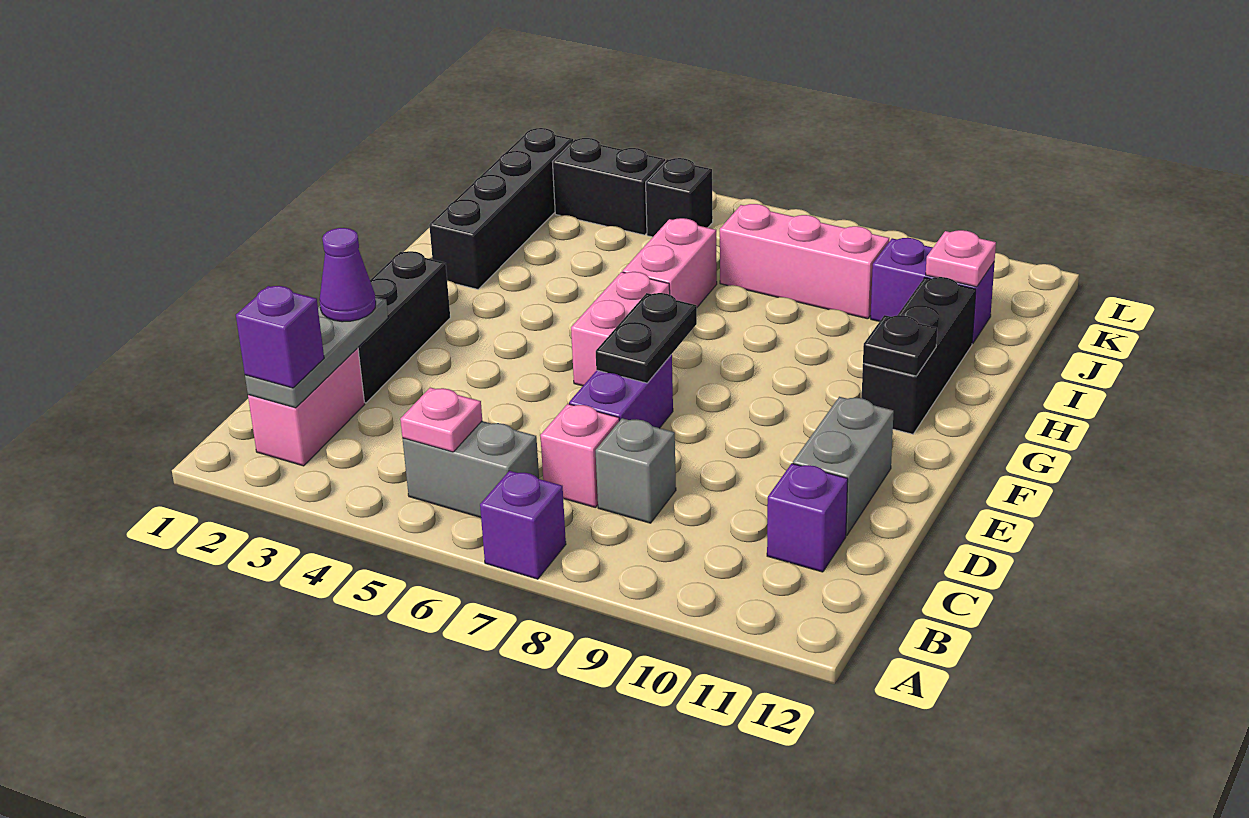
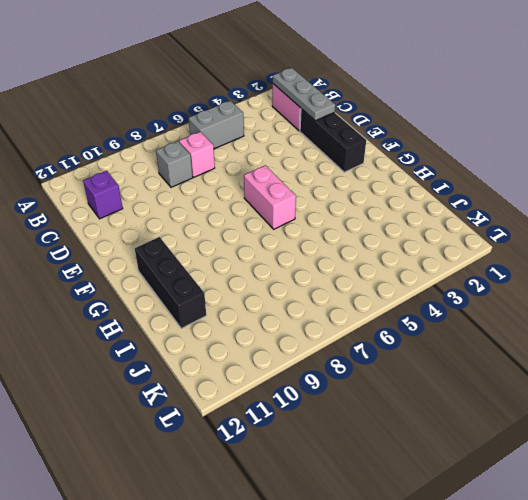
none -> purple brick A7 level 1
none -> purple brick D7:E7 level 1
none -> grey brick D11:E11 level 1

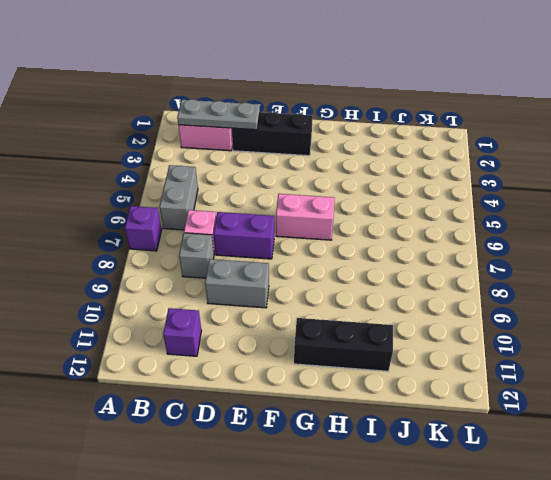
grey brick D9:E9 level 1 -> grey brick D11:E11 level 1
none -> black brick H2:K2 level 1
none -> pink brick H6:I6 level 1
none -> pink brick J7:J9 level 1

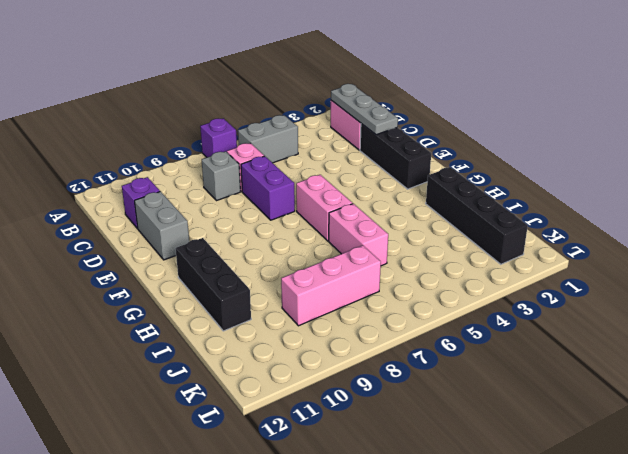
none -> purple brick J10:J11 level 1
none -> black brick K3:K4 level 1
none -> black brick K5 level 1

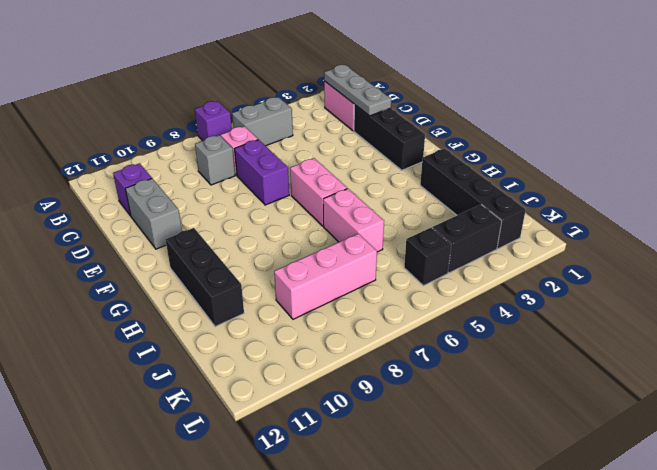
none -> purple brick J10:J11 level 1
none -> pink plate B5 level 2
none -> black plate E7:F7 level 2

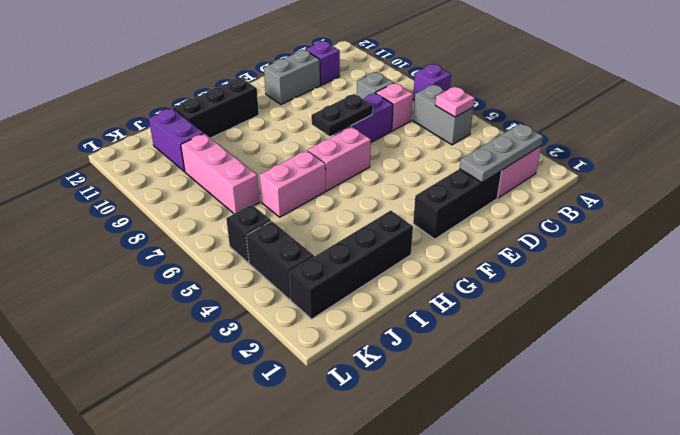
none -> black plate G11 level 2
none -> pink plate J11 level 2
none -> purple brick B2 level 3

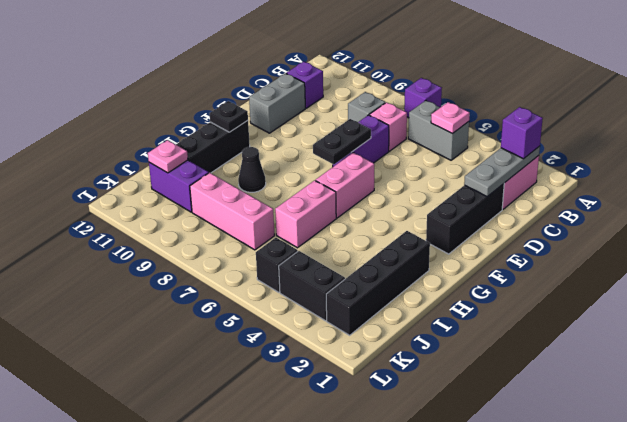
black cone H9 level 1 -> none
none -> purple cone D2 level 3

